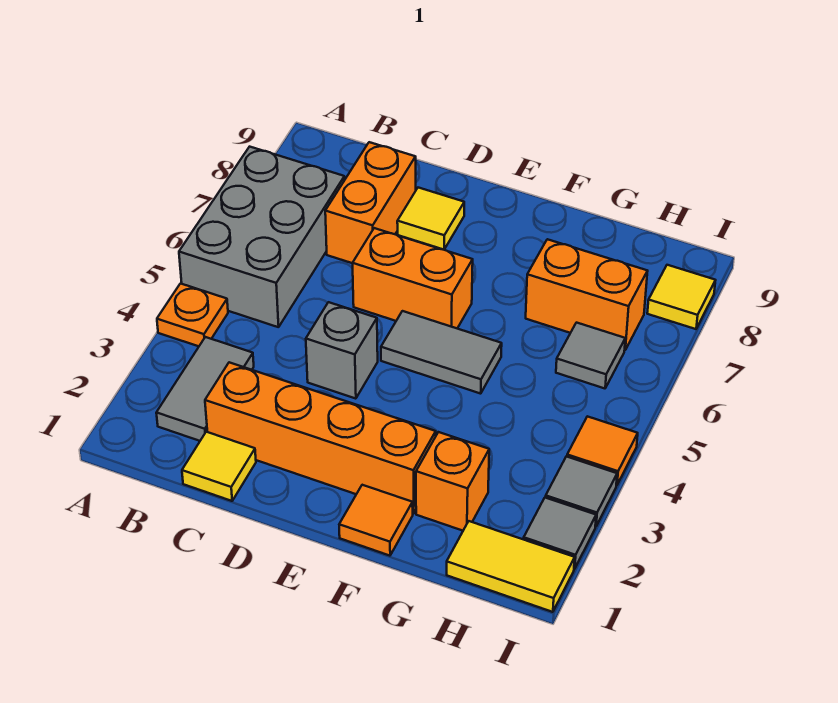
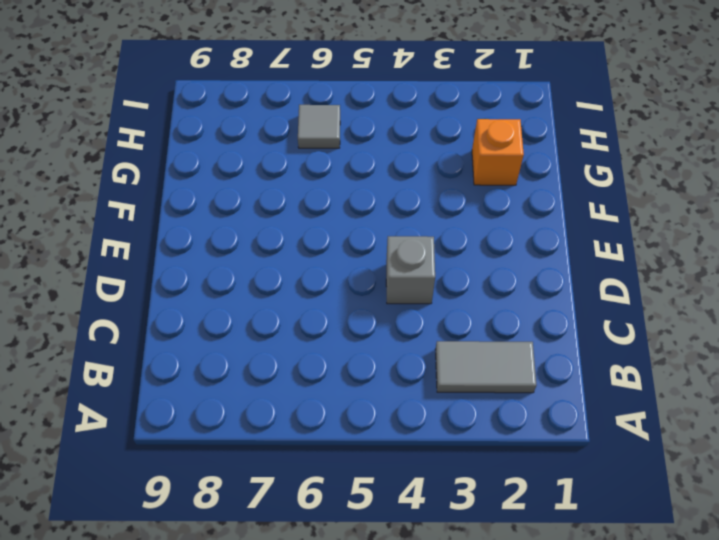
none -> orange plate A4 level 1
none -> grey brick A5:B7 level 1
none -> yellow tile C1 level 1

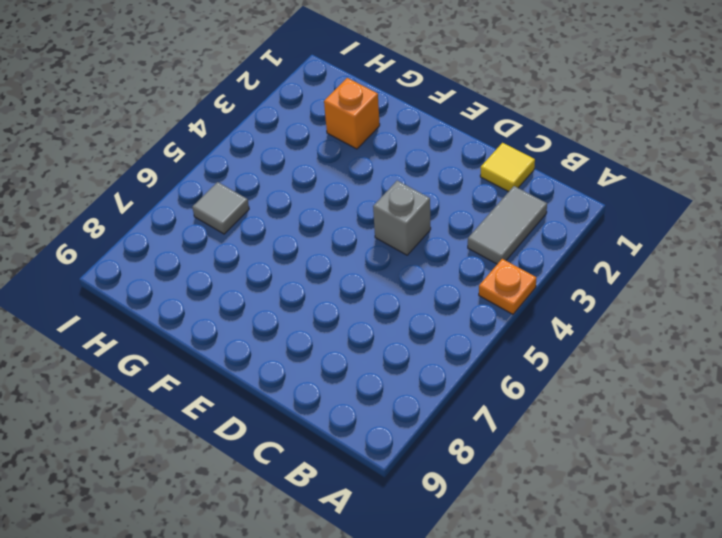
none -> grey brick A5:B7 level 1
none -> orange brick C2:F2 level 1
none -> orange brick C7:C8 level 1

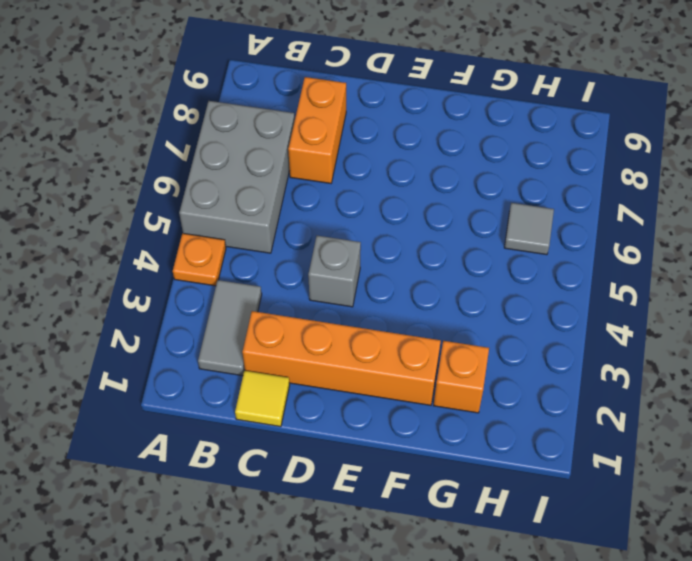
none -> orange brick D6:E6 level 1
none -> yellow tile D8 level 1
none -> grey tile E5:F5 level 1

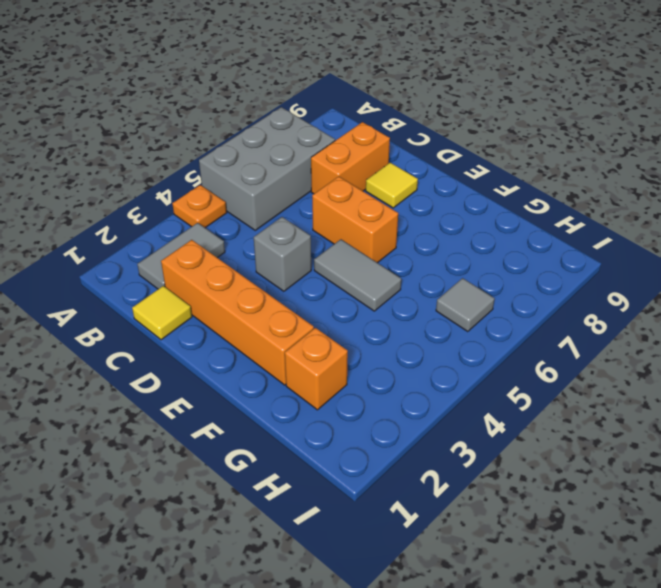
none -> orange tile F1 level 1
none -> orange brick G7:H7 level 1
none -> yellow tile H1:I1 level 1

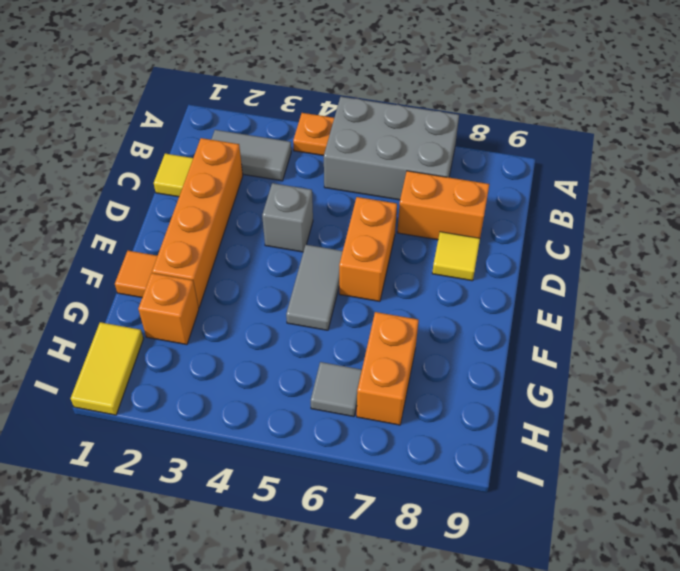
none -> grey tile I2 level 1
none -> grey tile I3 level 1
none -> orange tile I4 level 1

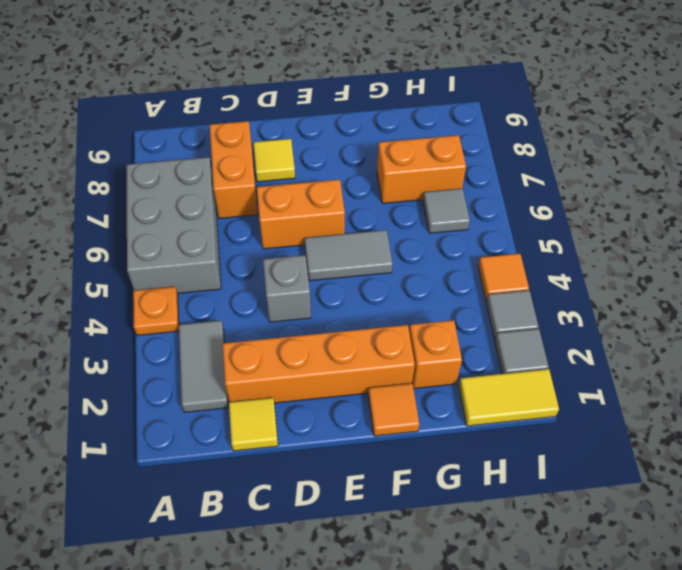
none -> yellow tile I8 level 1

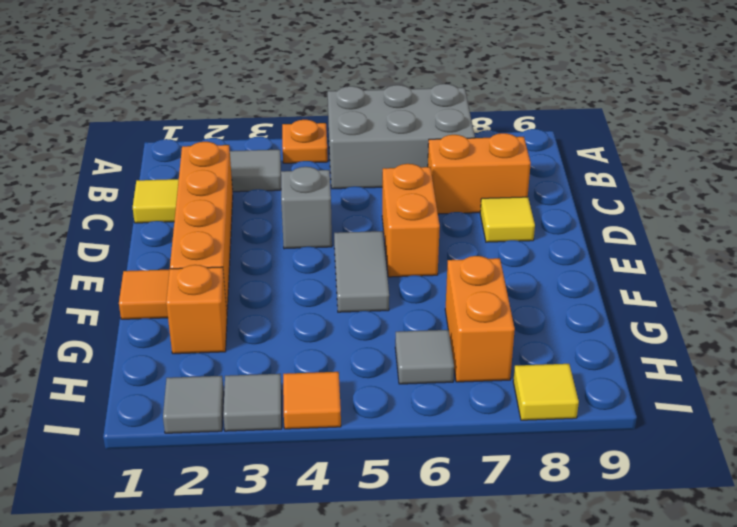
none -> yellow tile H1:I1 level 1

